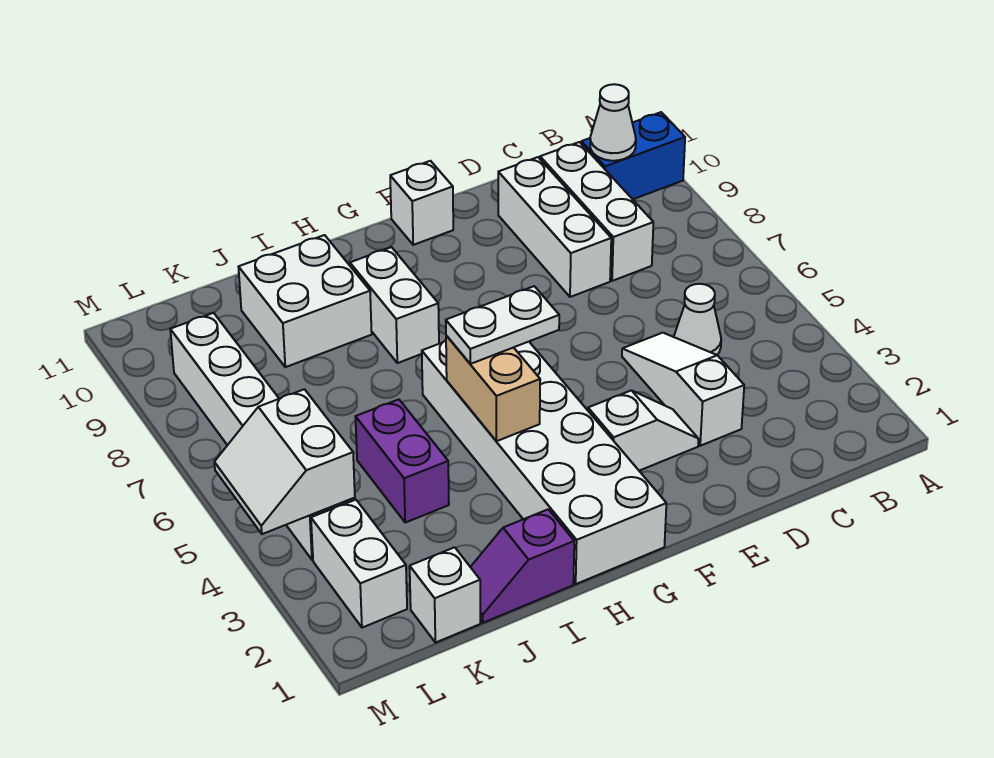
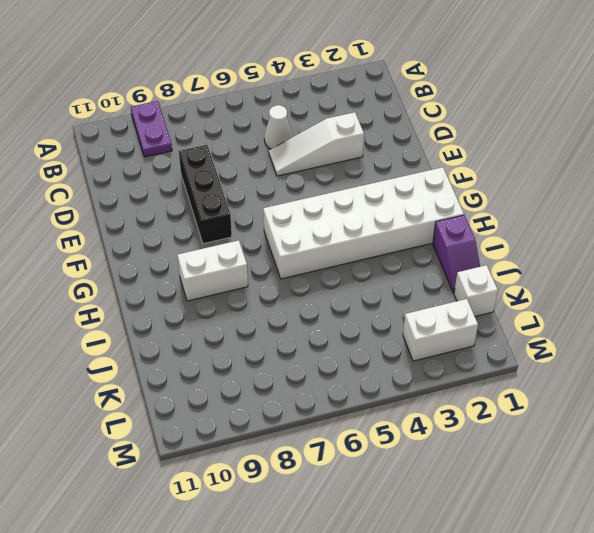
purple plate A9:B9 level 1 -> none
black brick D8:F8 level 1 -> white brick D8:D10 level 1
none -> blue brick A10:B10 level 1
none -> white brick C8:C10 level 1
none -> white slope E3:F3 level 1 top F

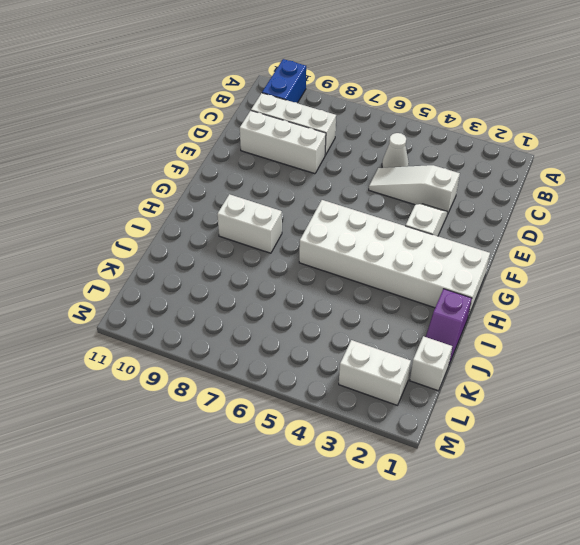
none -> white brick F11 level 1
none -> white brick I9:J10 level 1
none -> purple brick J4:J5 level 1

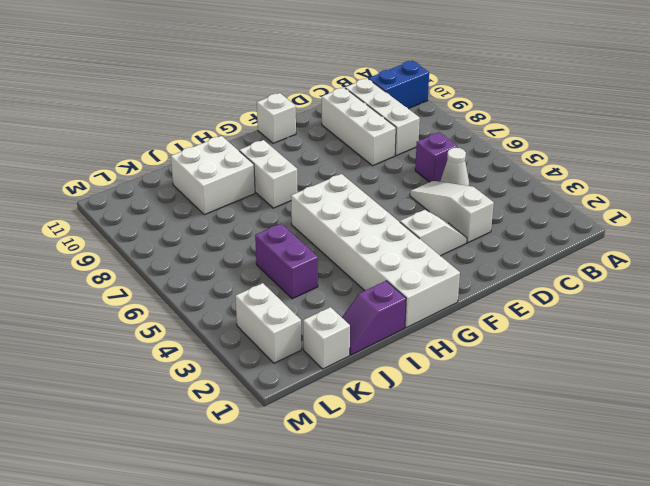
purple brick C6 level 1 -> none
none -> white brick L4:L9 level 1
none -> white cone B10 level 2
none -> tan brick H4:H5 level 2

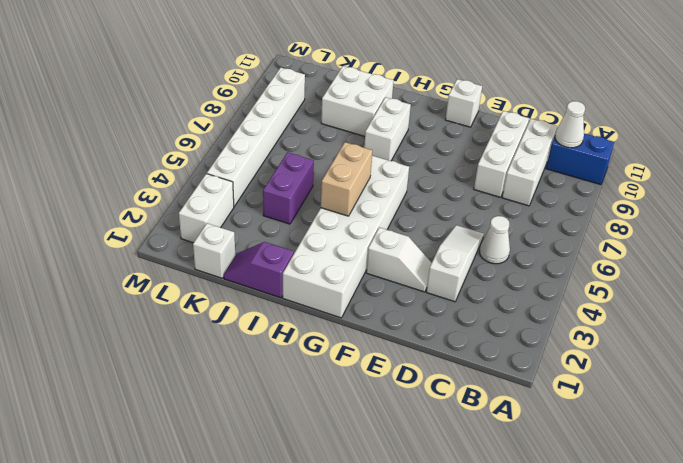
none -> white slope L4:M5 level 2 top L
none -> white plate G5:H5 level 3

